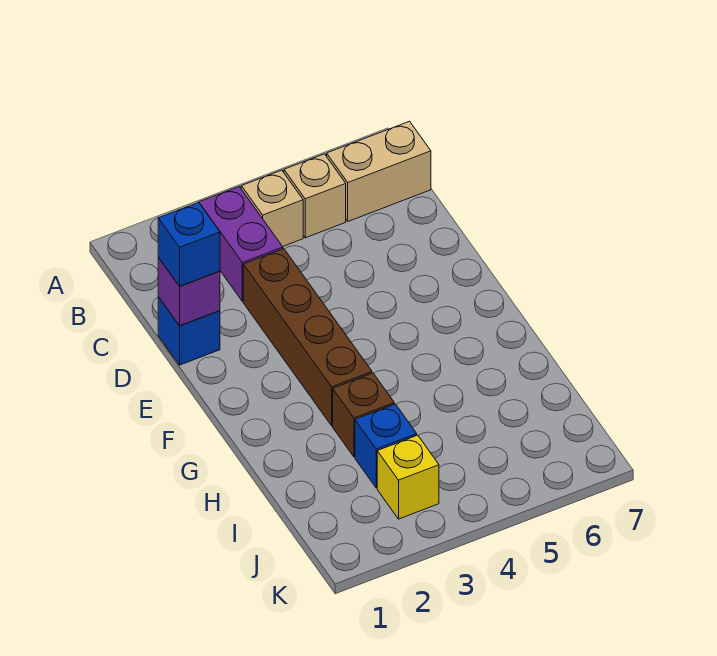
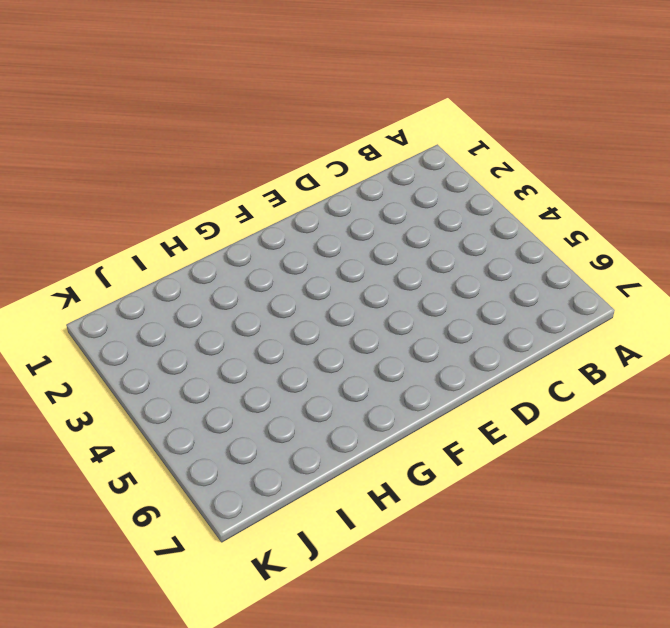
none -> purple brick B3:C3 level 1
none -> tan brick B4 level 1

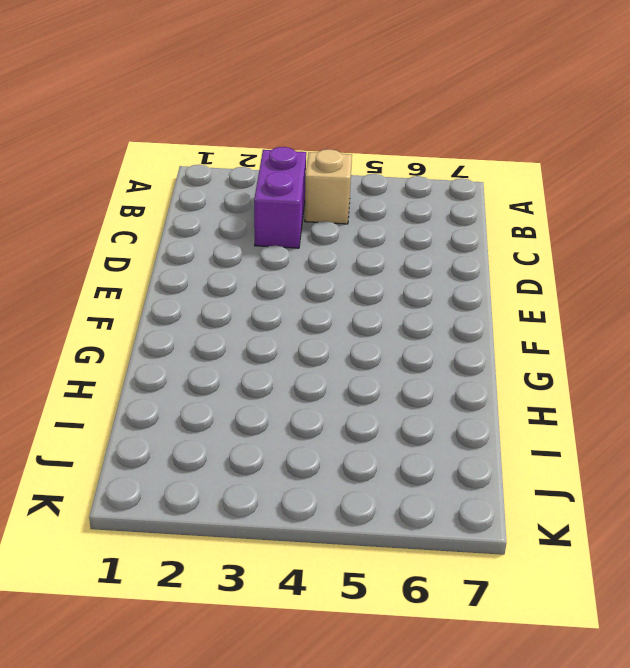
none -> tan brick B5 level 1
none -> tan brick B6:B7 level 1

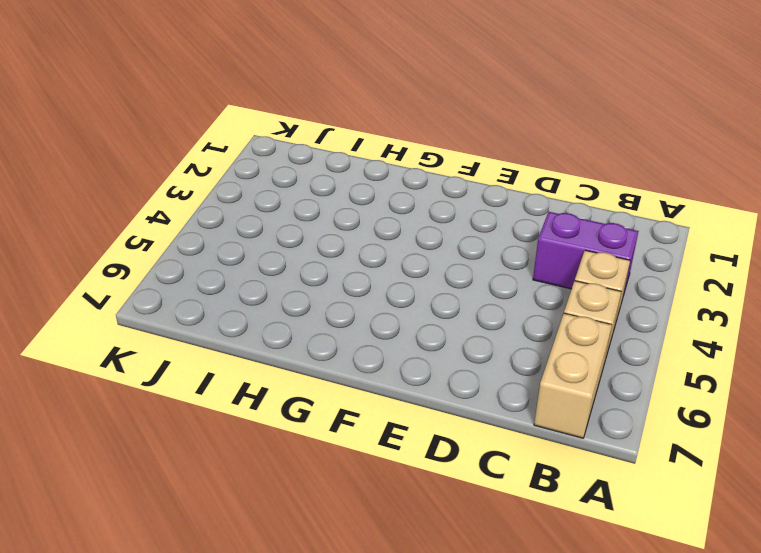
none -> blue brick D1 level 1
none -> brown brick D3:G3 level 1

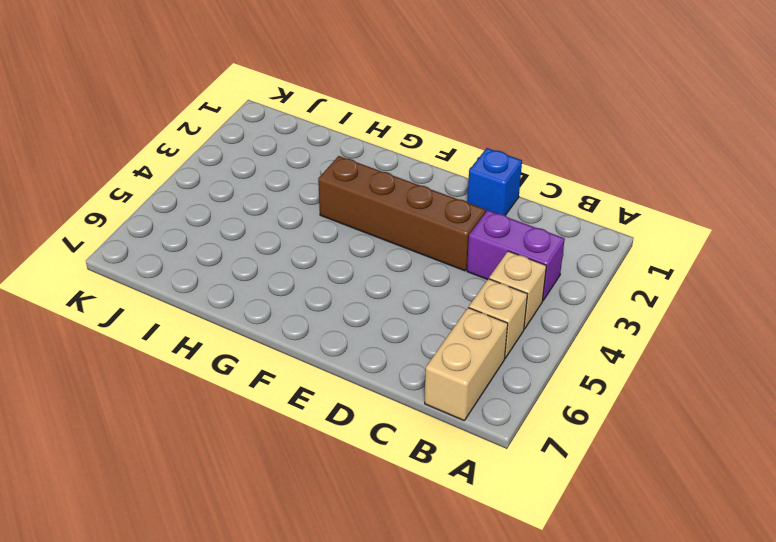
none -> brown brick H3 level 1
none -> blue brick I3 level 1

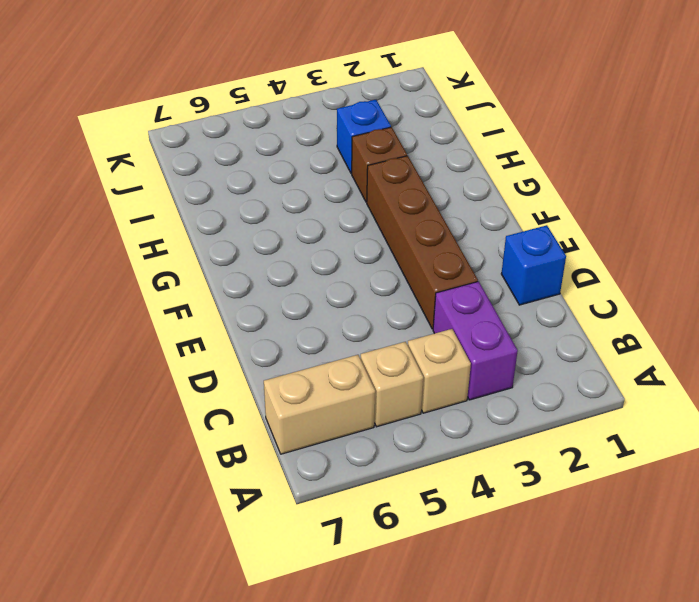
none -> yellow brick J3 level 1
none -> purple brick D1 level 2

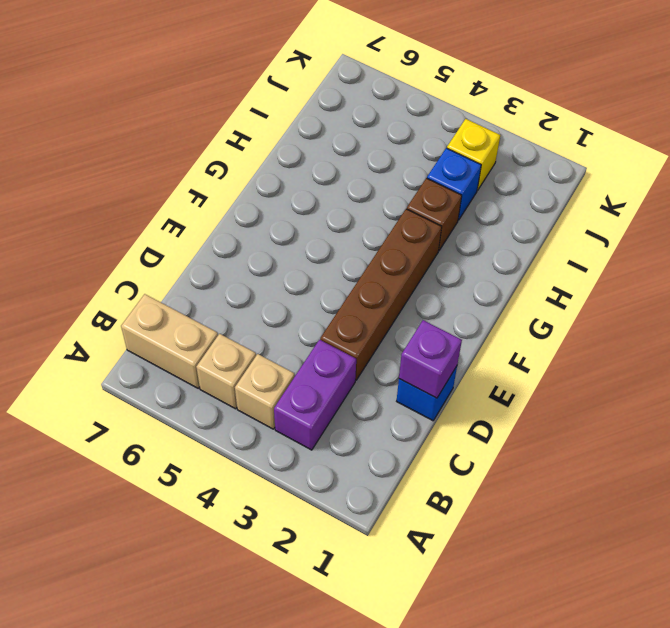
none -> blue brick D1 level 3

